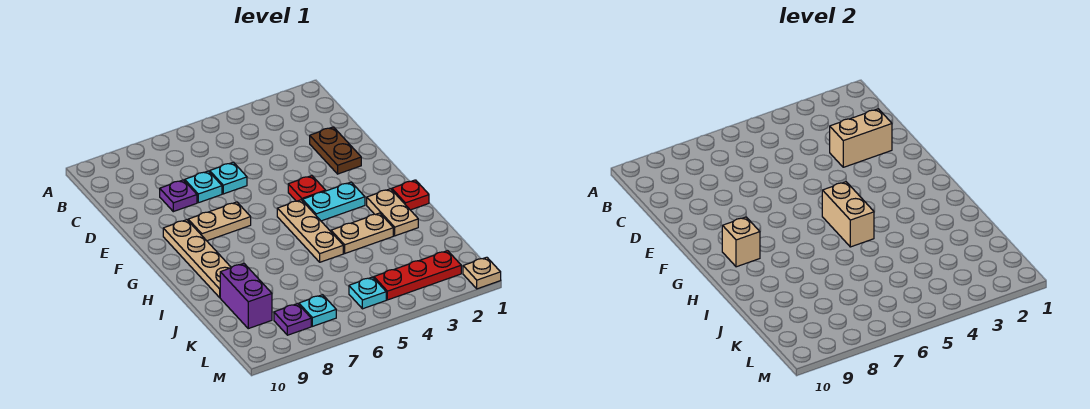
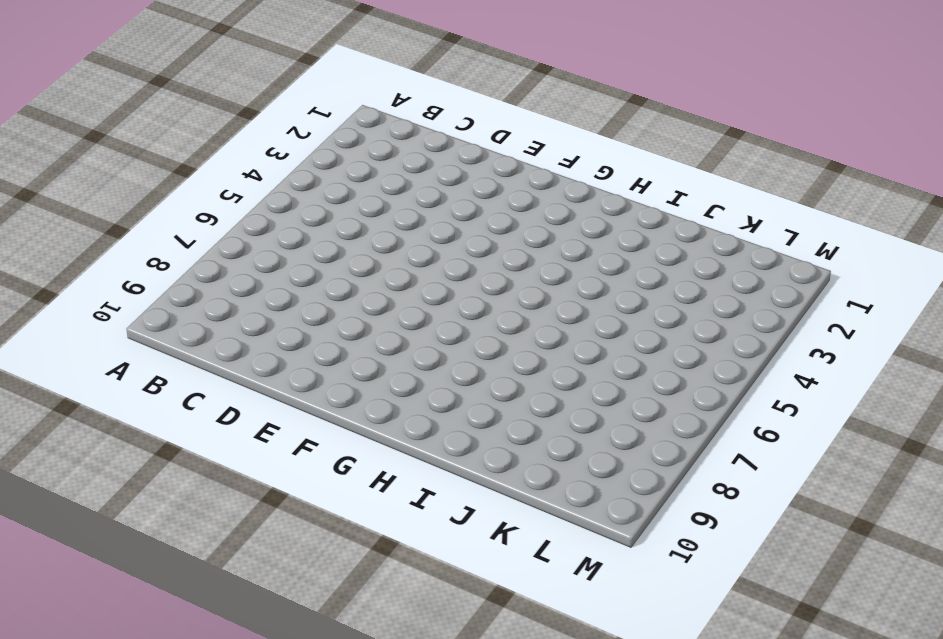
none -> brown plate D2:E2 level 1
none -> cyan plate D6 level 1
none -> cyan plate D7 level 1

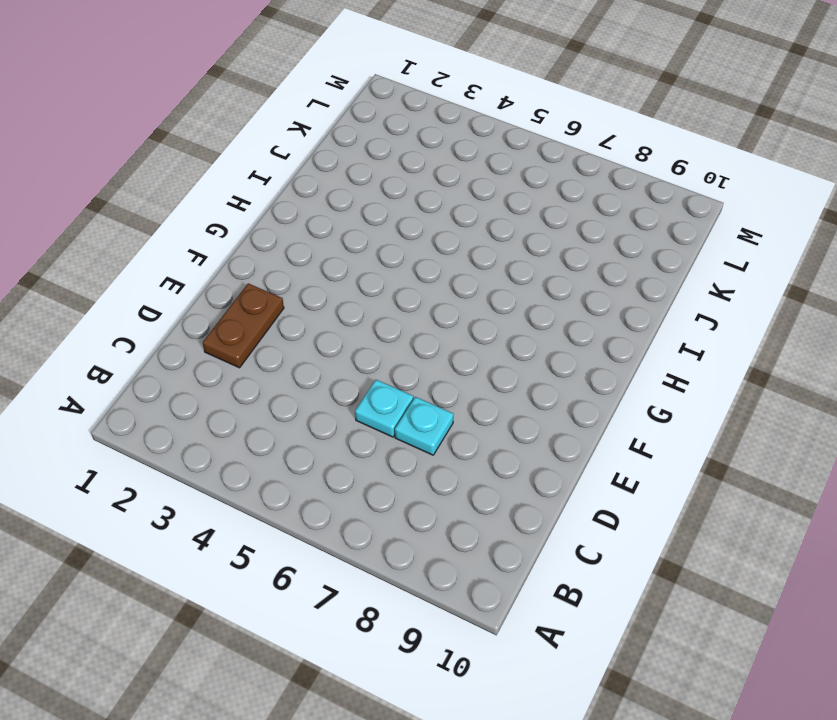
none -> purple plate D8 level 1
none -> red plate F4 level 1
none -> tan plate F7:F8 level 1

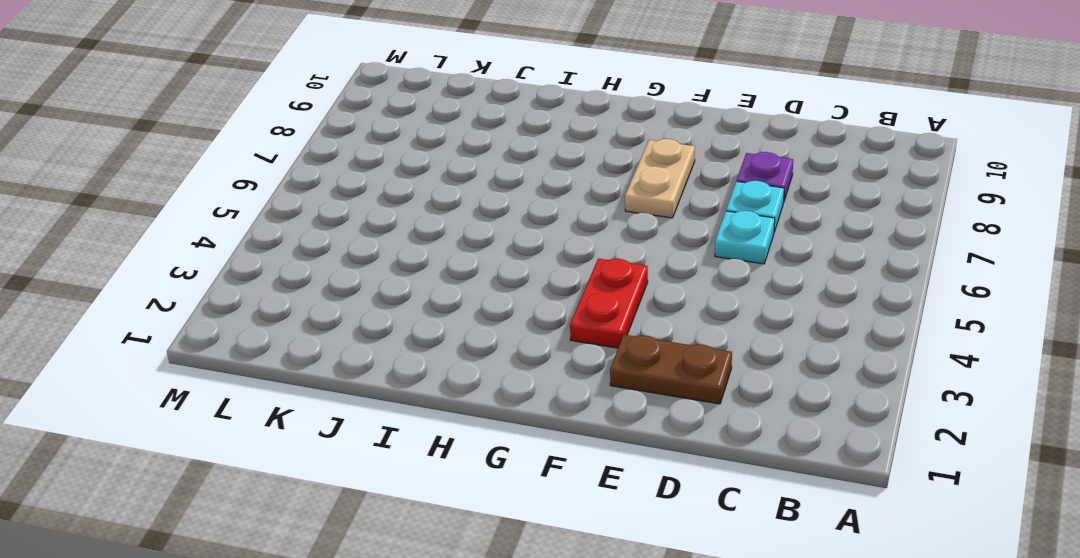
red plate F3:F4 level 1 -> red plate F4 level 1
none -> tan plate F9:I9 level 1
none -> cyan plate G3:G4 level 1
none -> tan plate G5:I5 level 1

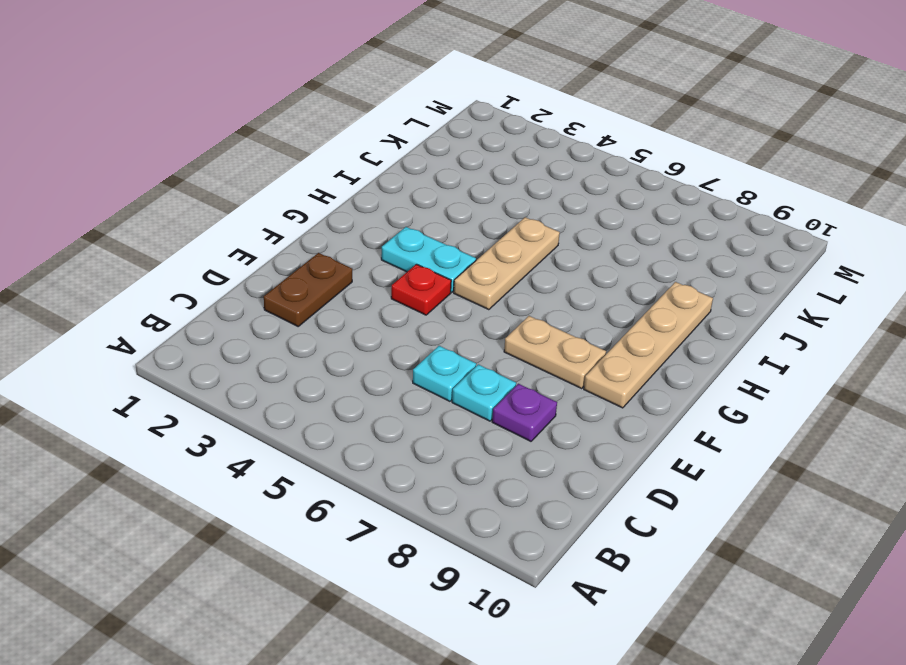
none -> red plate H1 level 1
none -> tan plate H2:I2 level 1
none -> tan plate I3:I4 level 1

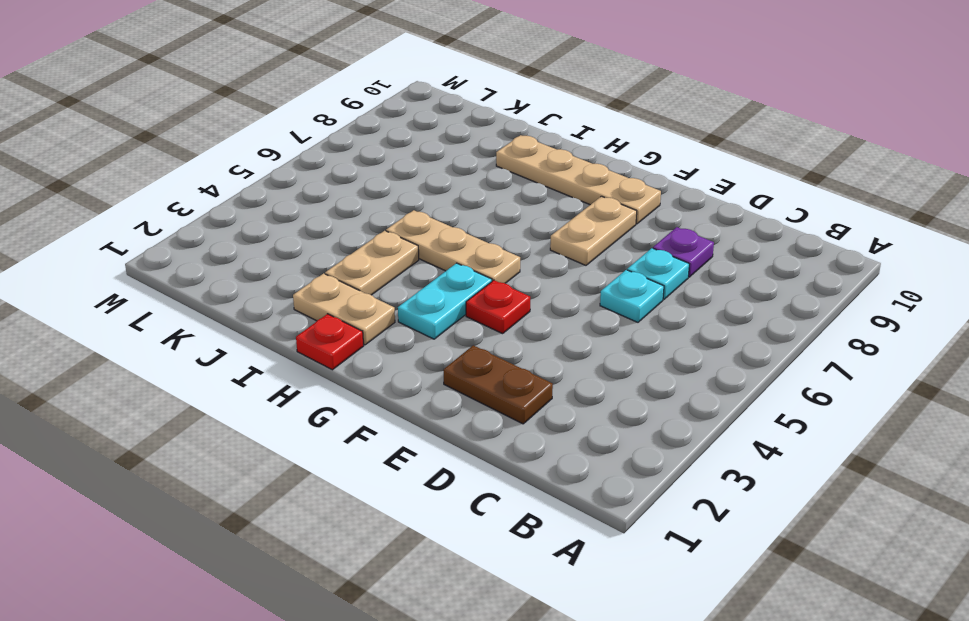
none -> purple brick J9:K9 level 1
none -> red plate L2:L4 level 1
none -> cyan plate L5 level 1

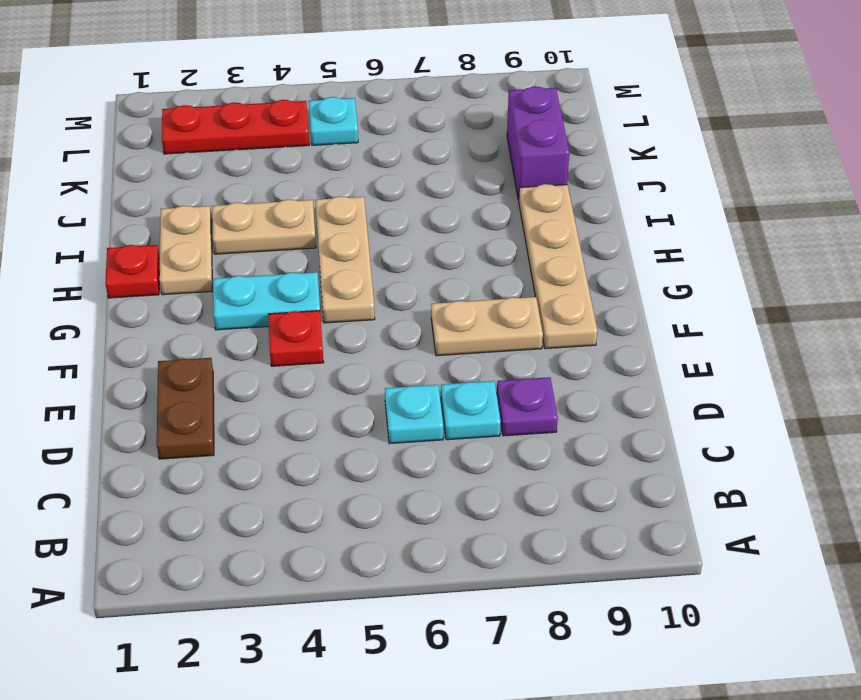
none -> cyan plate L7 level 1
none -> purple plate L8 level 1
none -> tan plate M1 level 1

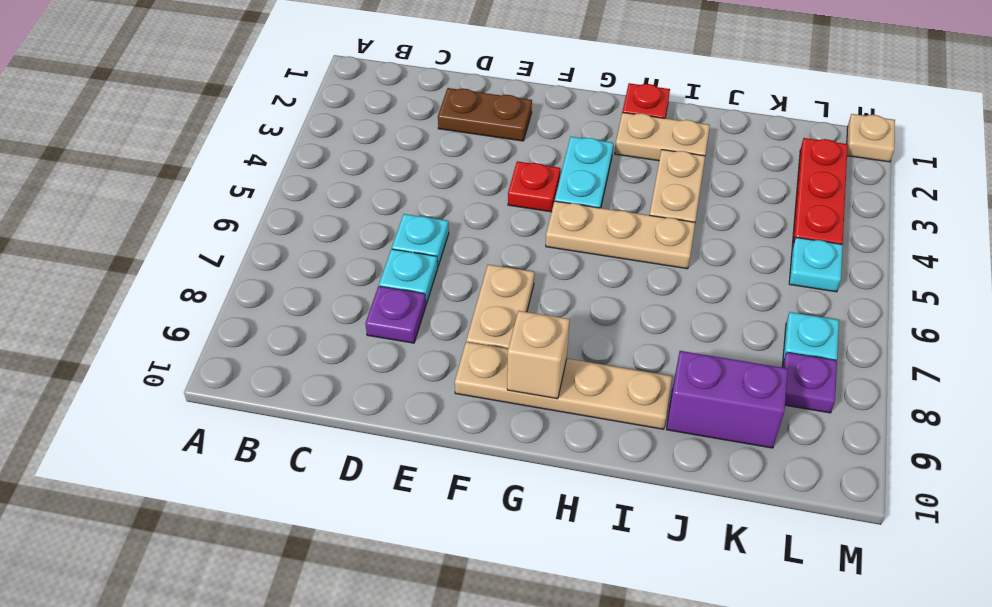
none -> tan brick D2:D3 level 2
none -> tan brick G5:H5 level 2

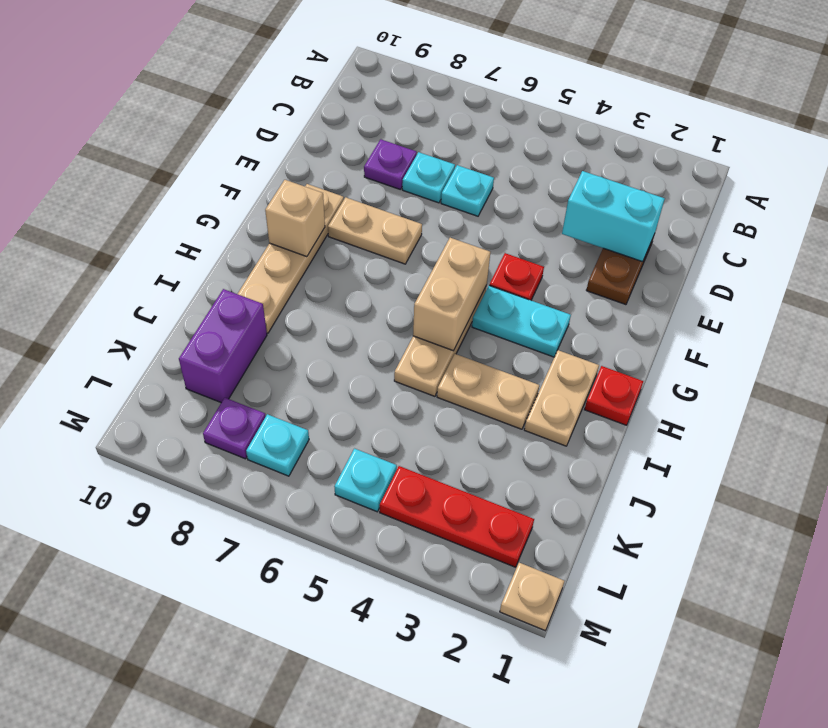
cyan brick D2:D3 level 2 -> tan brick D2:D3 level 2

